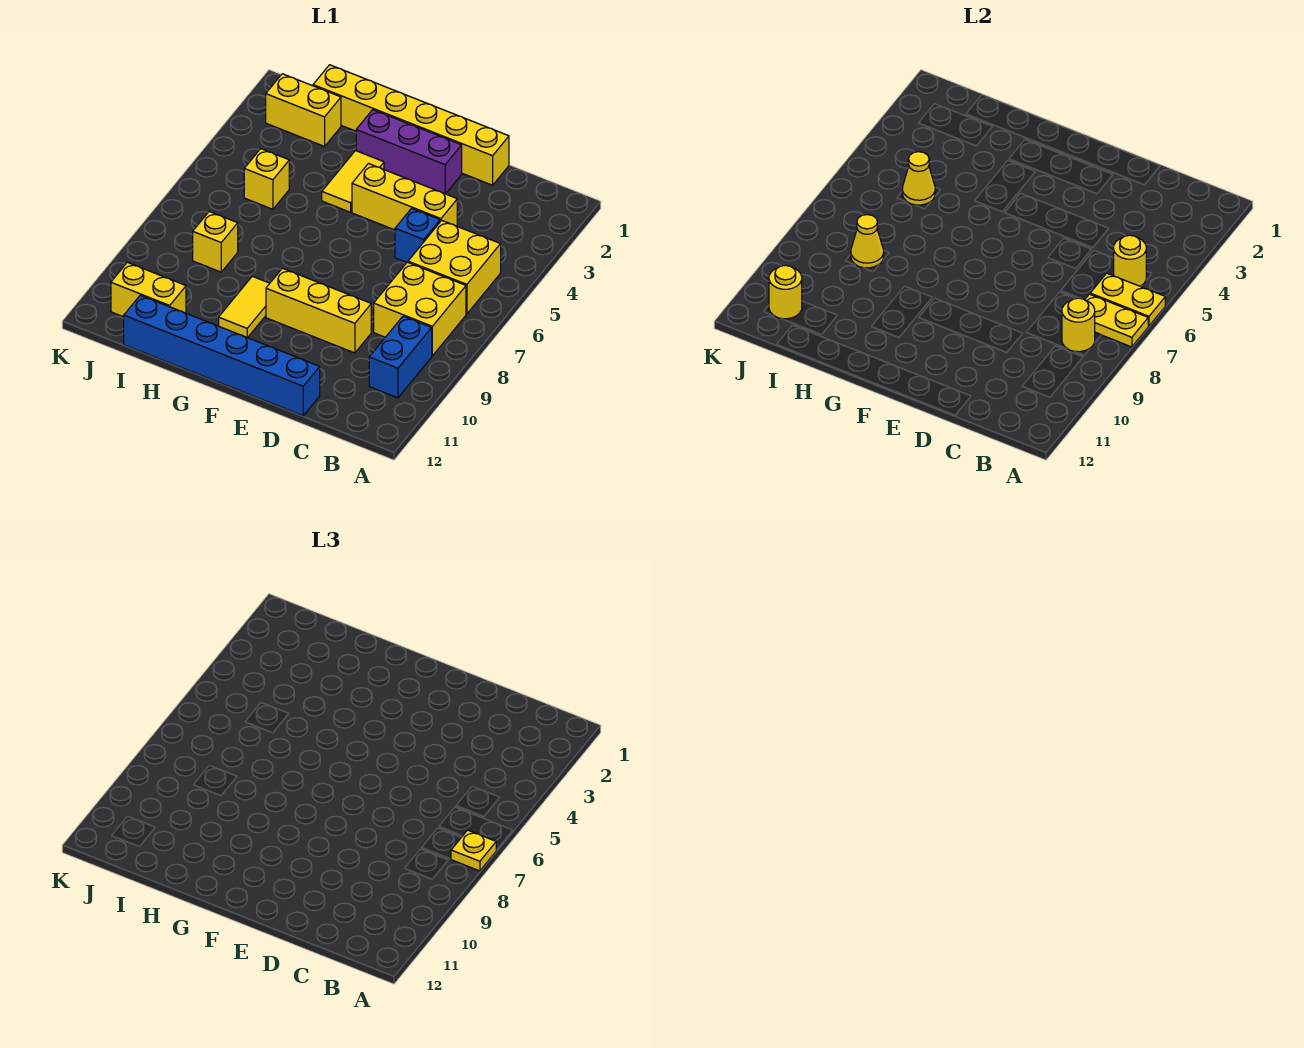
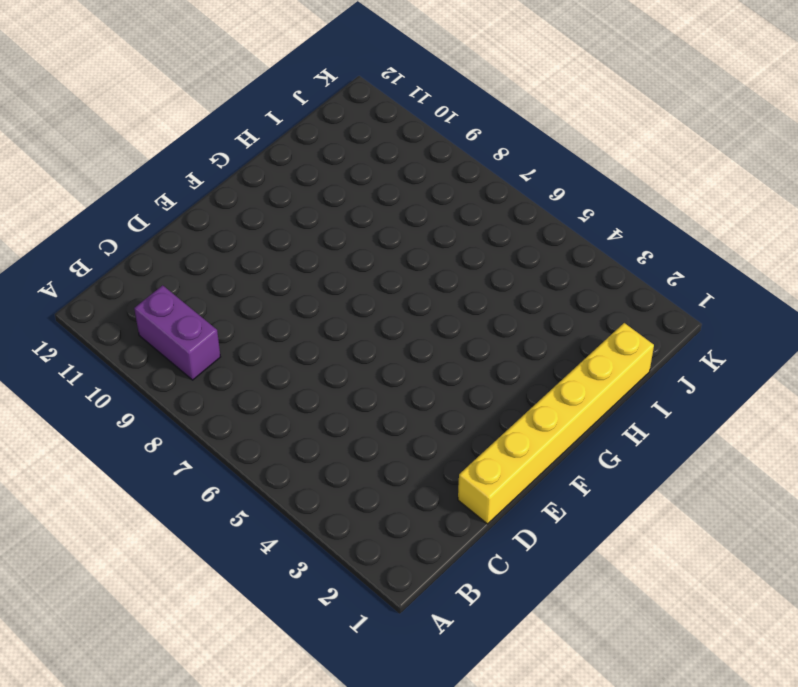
purple brick B9:B10 level 1 -> blue brick B9:B10 level 1
none -> yellow brick B5:C6 level 1
none -> yellow brick B7:C8 level 1
none -> yellow brick D4:F4 level 1

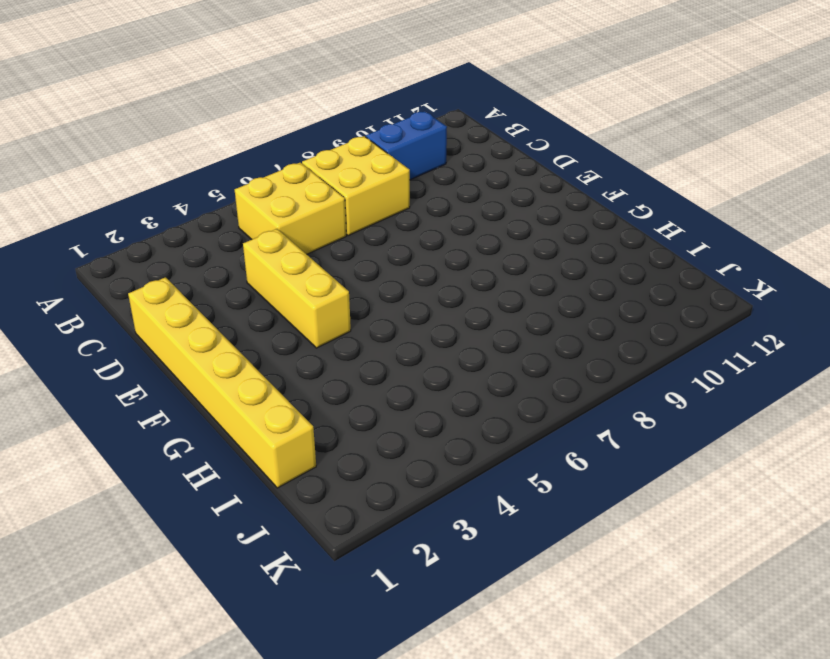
none -> blue brick D5 level 1
none -> yellow brick D9:F9 level 1
none -> blue brick D12:I12 level 1

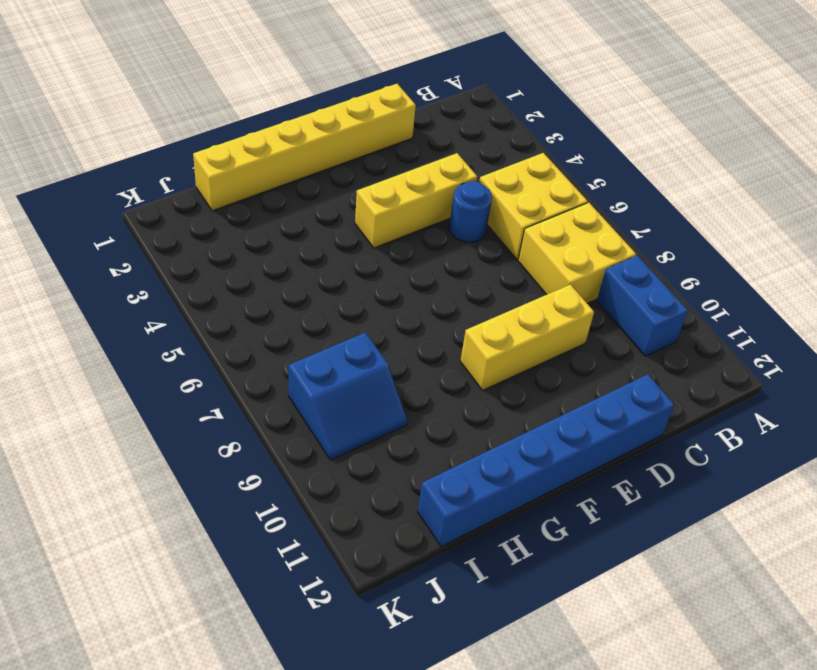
blue round brick D5 level 1 -> blue brick D5 level 1
blue slope I8:J9 level 1 top 8 -> yellow brick I8 level 1
none -> purple brick E2:G2 level 1
none -> yellow tile G3:G4 level 1
none -> yellow tile G9:G10 level 1

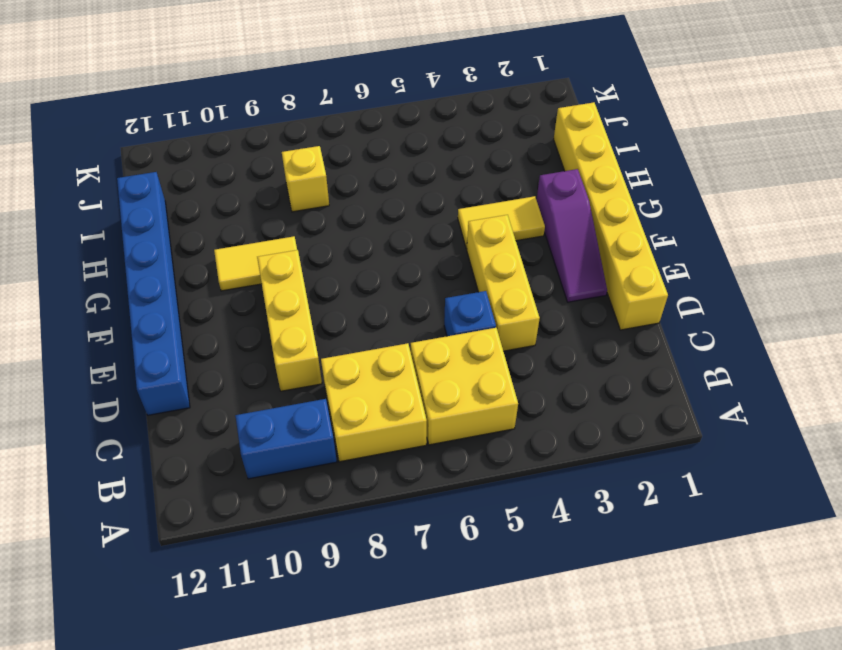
purple slope E2:G2 level 1 top G -> purple brick E2:G2 level 1
none -> yellow brick I2:J2 level 1
none -> yellow brick I5 level 1
none -> yellow brick I11:J11 level 1

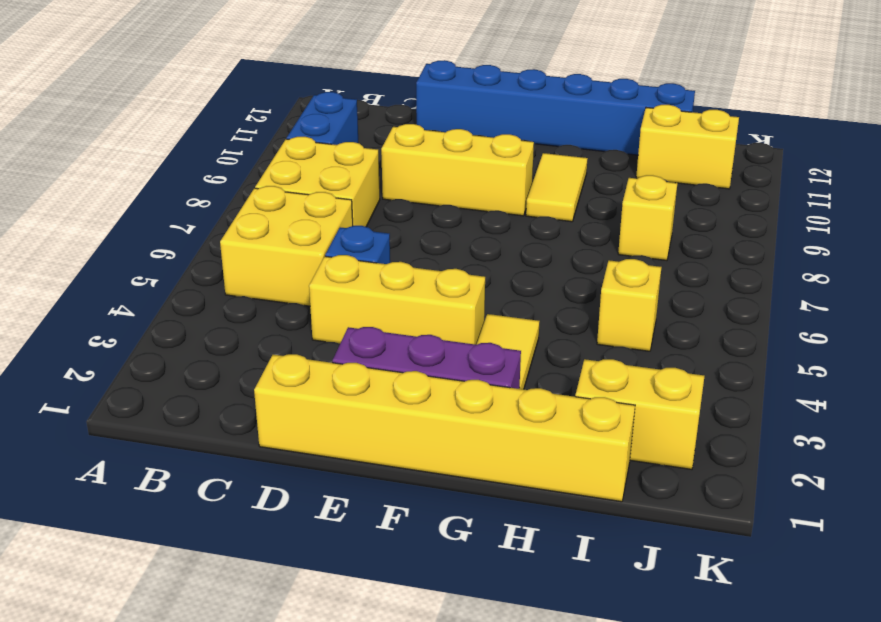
none -> yellow plate A6:B6 level 2
none -> yellow plate A7:B7 level 2
none -> yellow round brick B5 level 2

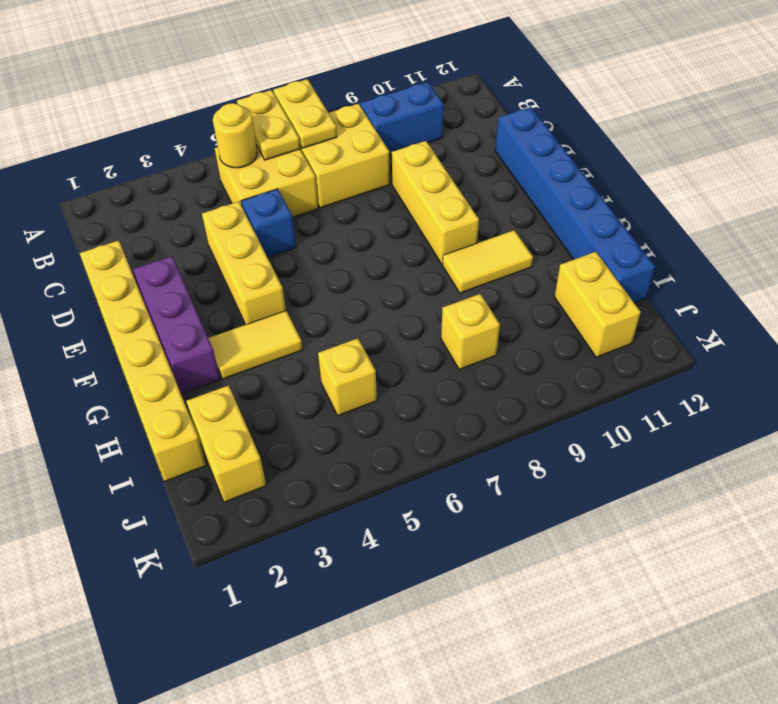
none -> yellow round brick B8 level 2
none -> yellow cone I5 level 2
none -> yellow cone I8 level 2

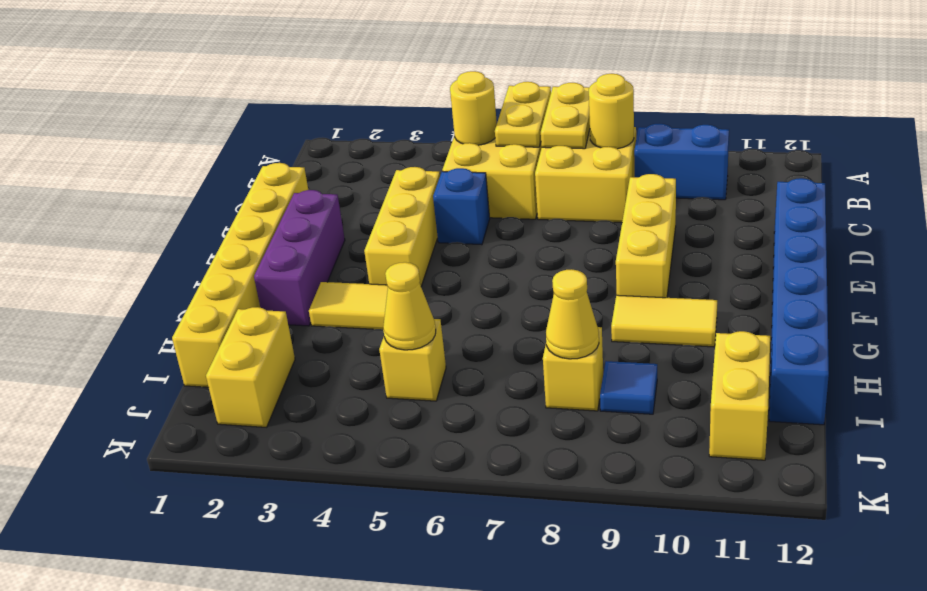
blue tile I9 level 1 -> none
none -> yellow round brick J11 level 2
none -> yellow plate A7 level 3

